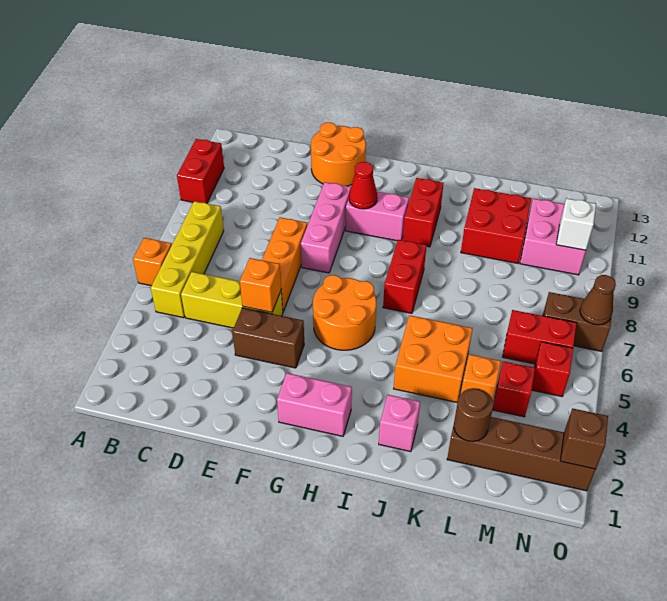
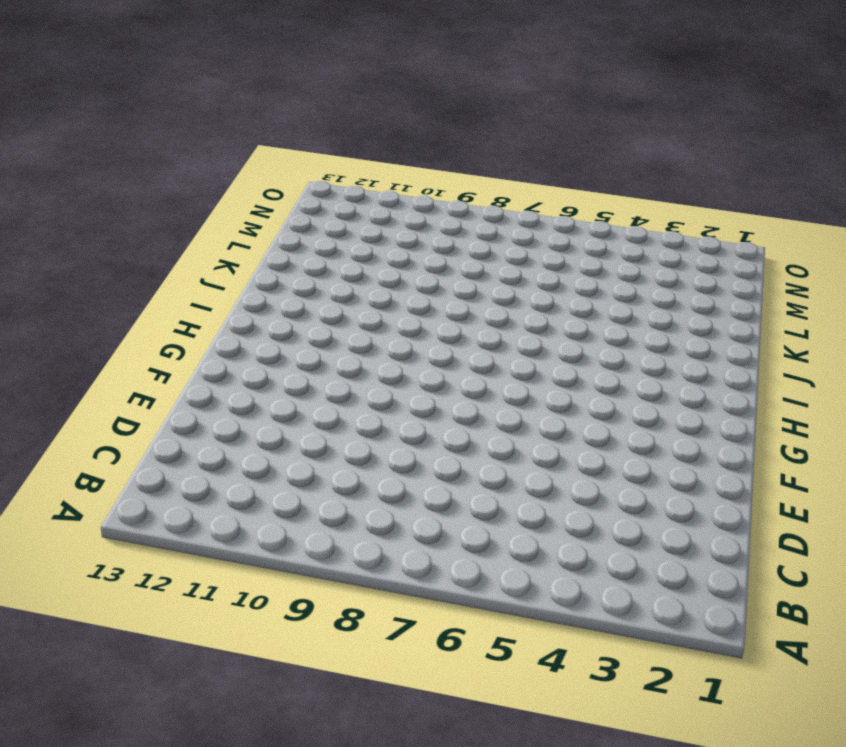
none -> orange brick A6 level 1
none -> red brick A10:A11 level 1
none -> yellow brick B5:B8 level 1

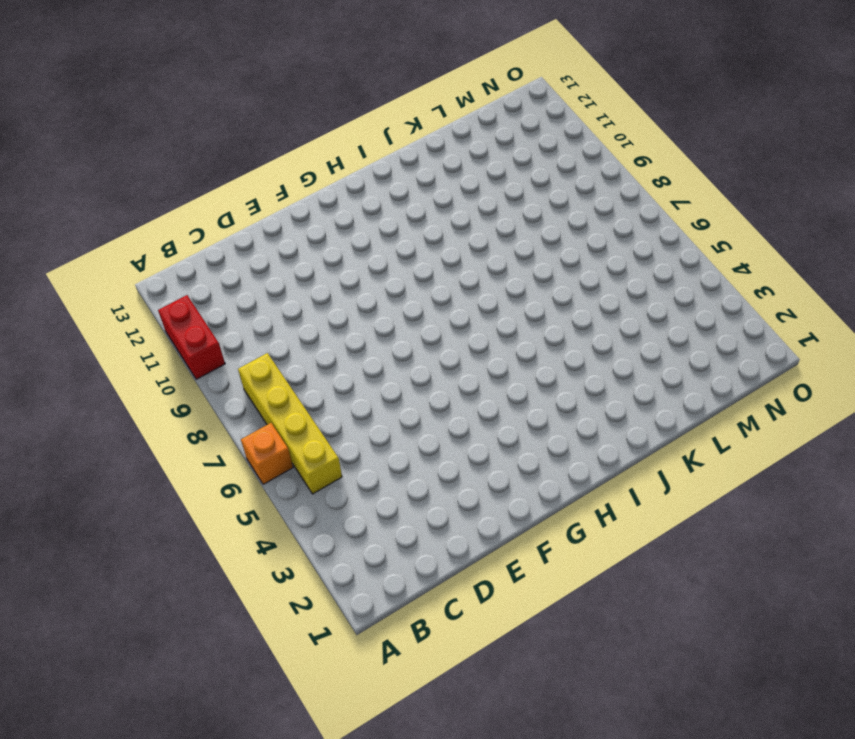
none -> yellow brick C5:E5 level 1
none -> brown brick E4:F4 level 1
none -> orange brick E6:E8 level 1

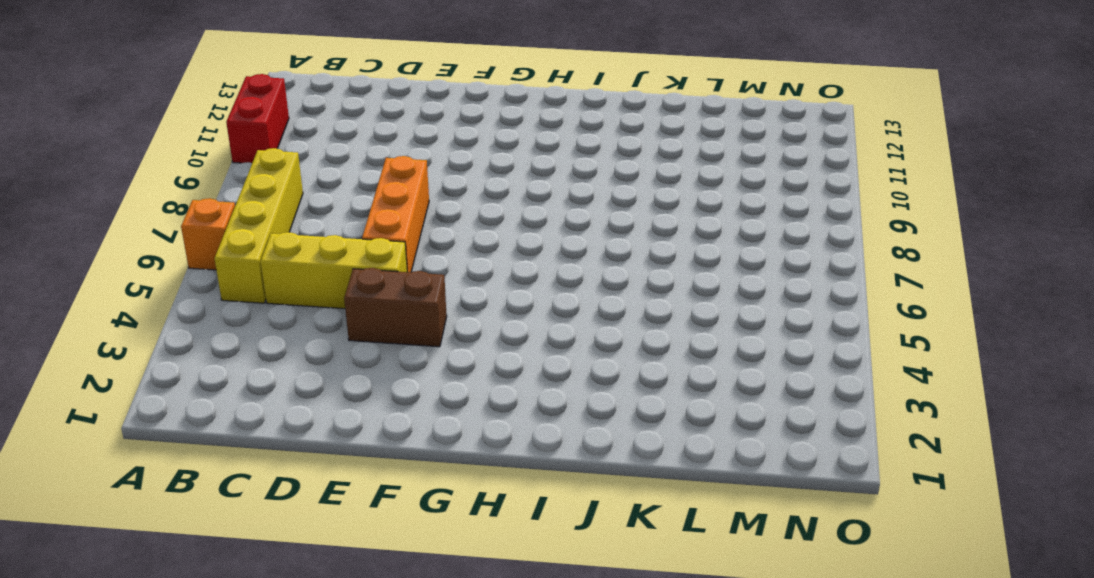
none -> orange round brick E12:F13 level 1
none -> pink brick F8:F10 level 1
none -> pink brick G2:H2 level 1

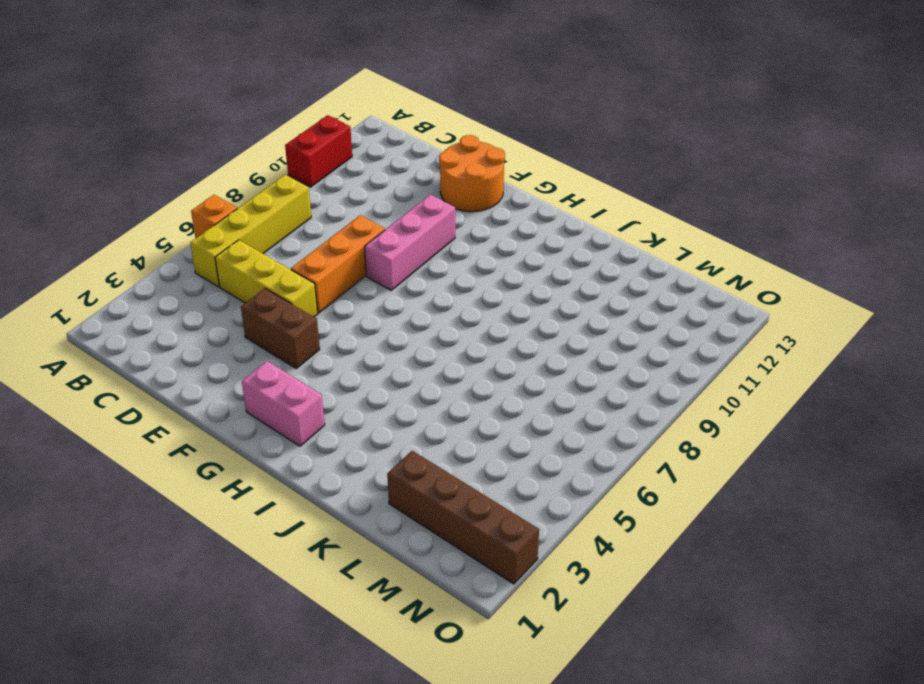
none -> orange round brick G5:H6 level 1
none -> pink brick G10:H10 level 1
none -> red brick I7:I8 level 1

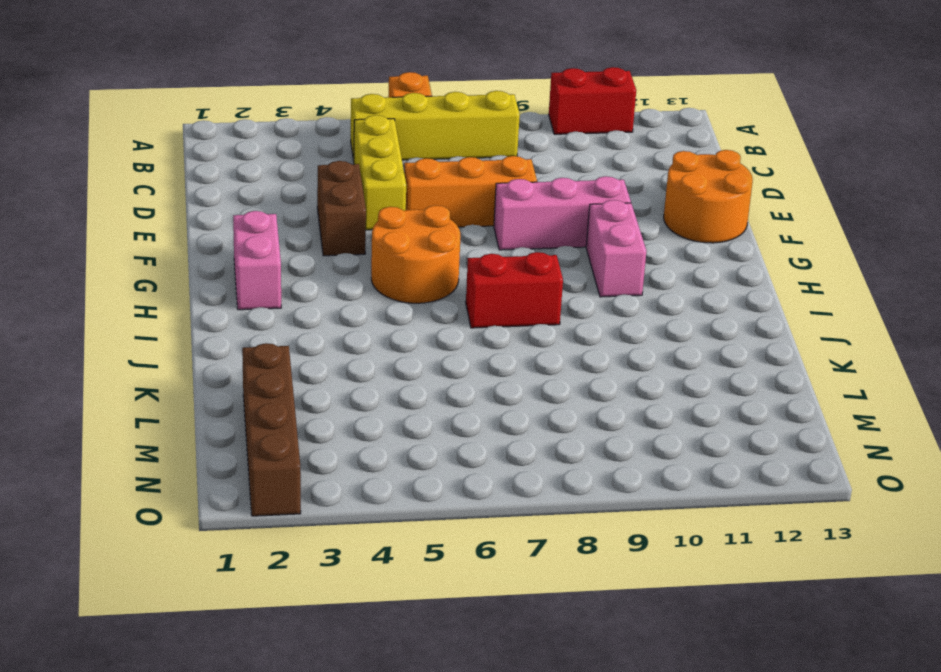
none -> red brick I10:I11 level 1
none -> pink brick J2 level 1
none -> orange brick J4:K5 level 1

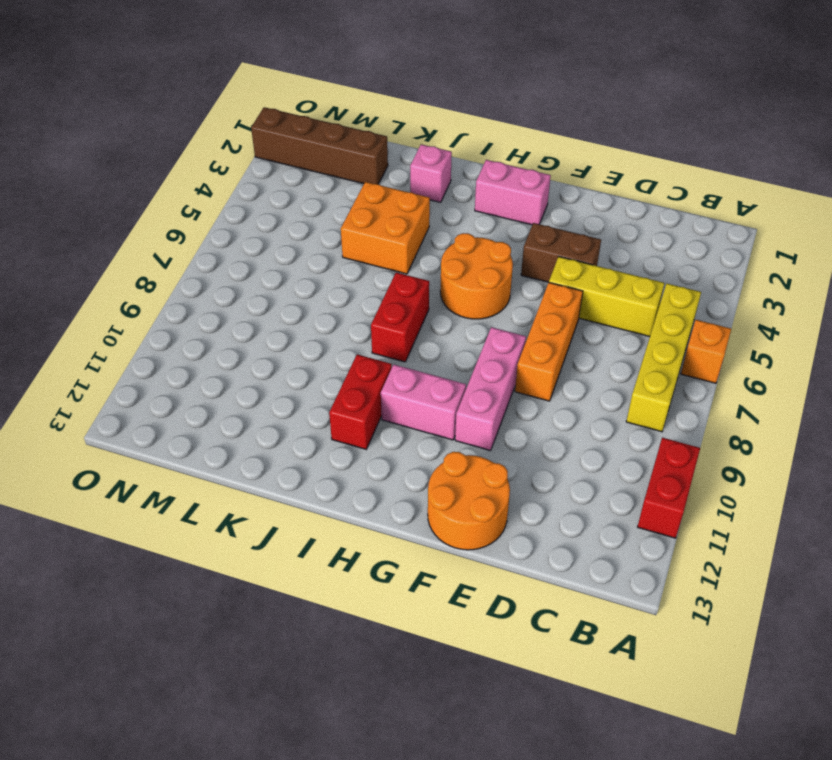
none -> red brick K10:L11 level 1
none -> orange brick L4 level 1
none -> red brick M4 level 1

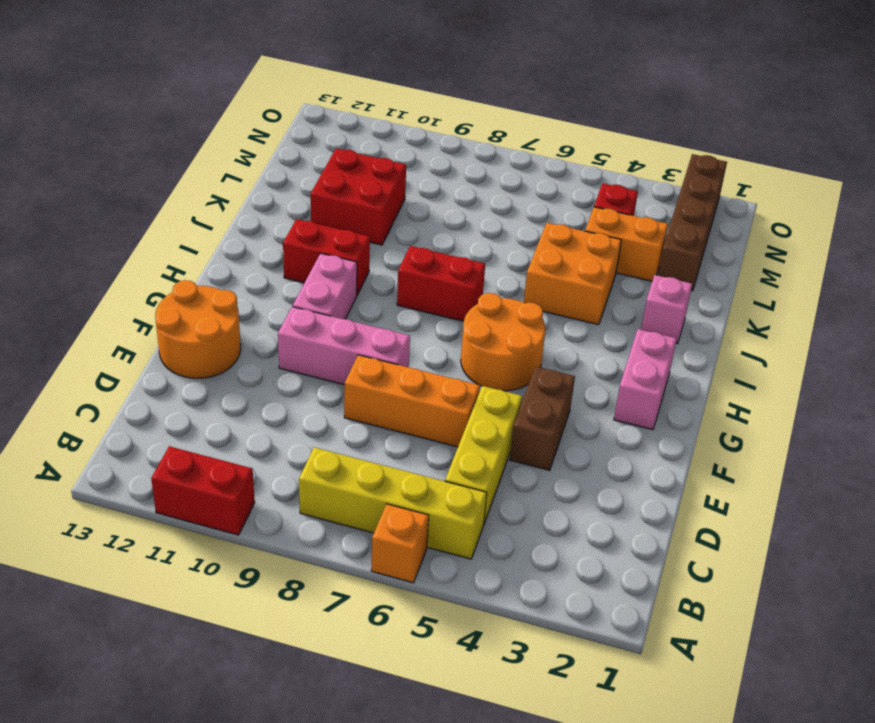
orange brick L3:L4 level 1 -> orange brick L4 level 1
none -> red brick M6:N6 level 1
none -> pink brick M10:N11 level 1
none -> red brick N5 level 1

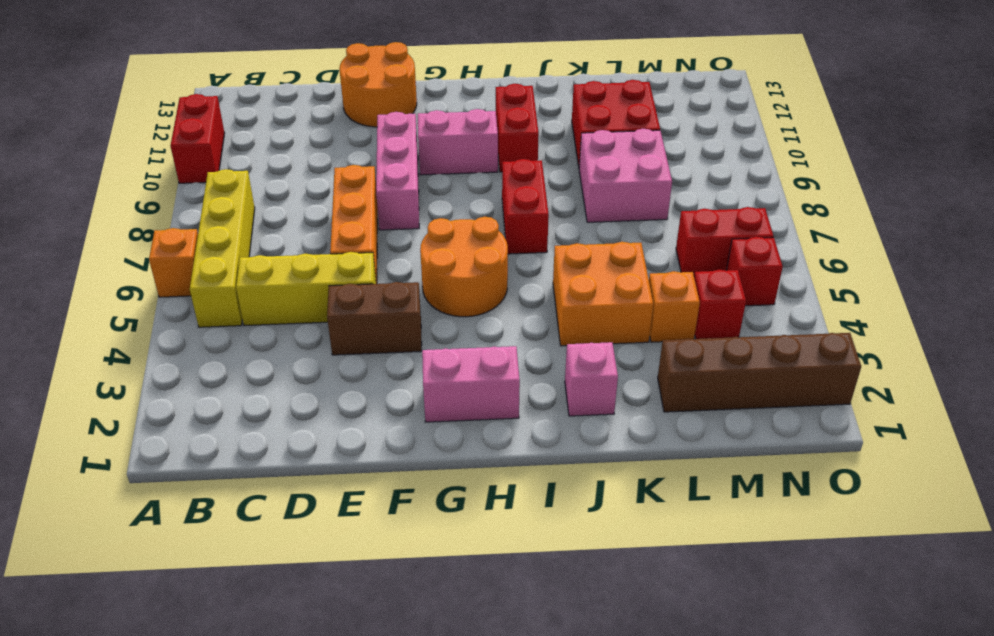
pink brick K8:L9 level 1 -> pink brick M10:N11 level 1
none -> brown brick N7:O7 level 1
none -> orange brick E5 level 2
none -> red cone G10 level 2

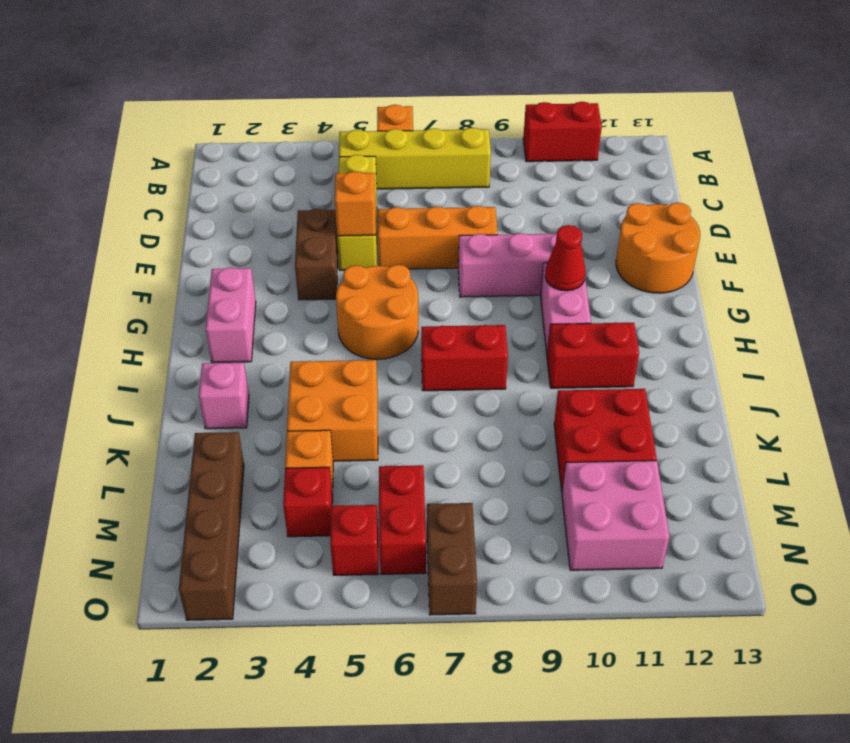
none -> brown round brick L2 level 2
none -> white brick N10 level 2
none -> brown brick O2 level 2

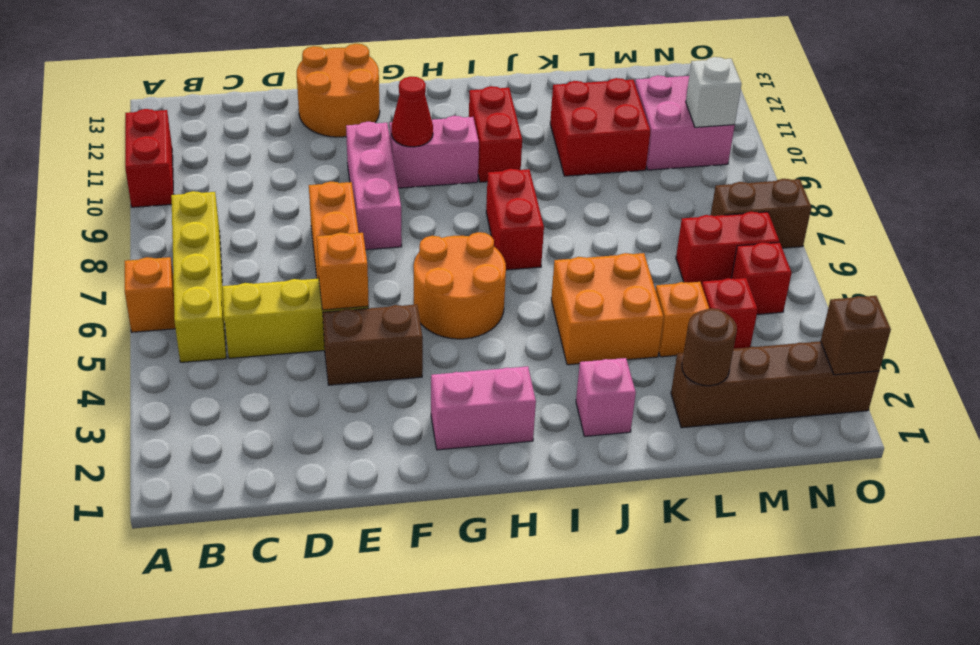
none -> brown cone O7 level 2

